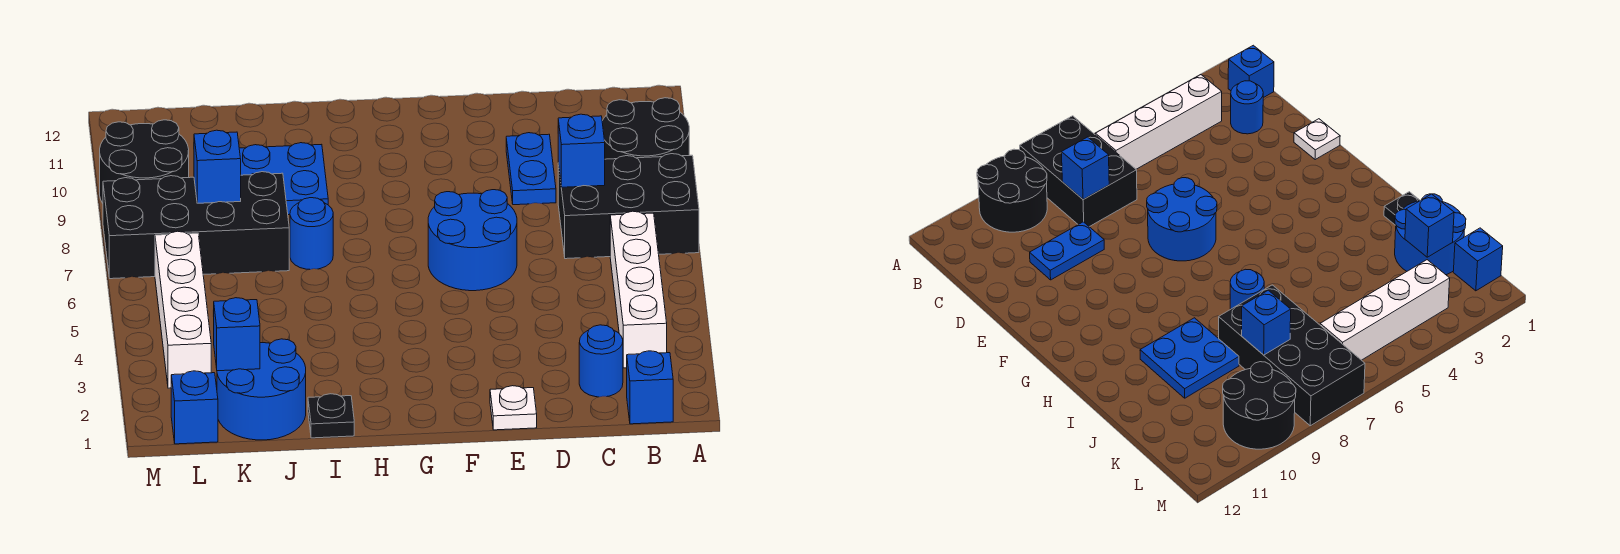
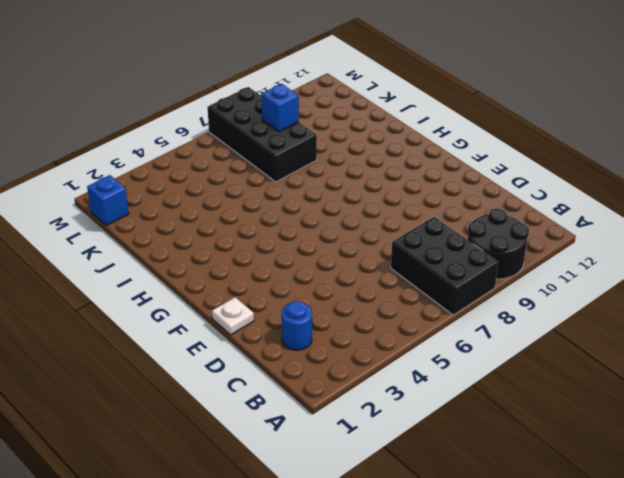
none -> blue brick B1 level 1
none -> white brick B3:B6 level 1
none -> blue plate D9:D10 level 1

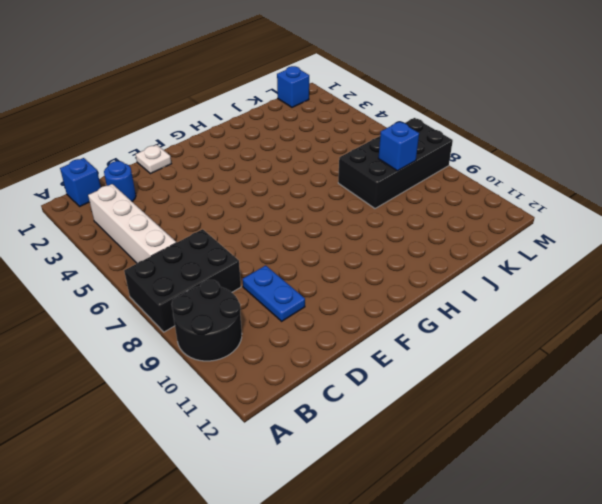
none -> blue round brick E6:F7 level 1
none -> black plate I1 level 1
none -> blue round brick I7 level 1

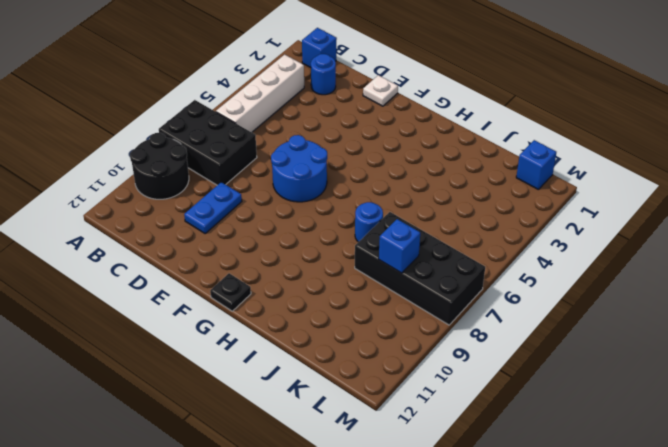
black plate G12 level 1 -> black plate I1 level 1
none -> blue plate I9:J10 level 1
none -> blue round brick J1:K2 level 1
none -> white brick L3:L6 level 1

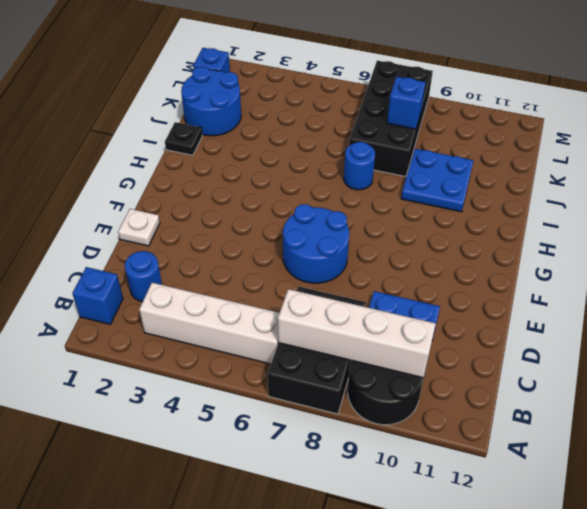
white brick B7:B10 level 2 -> white brick L3:L6 level 1
none -> black round brick L9:M10 level 1
none -> blue brick C8 level 2
none -> blue brick K2 level 2

